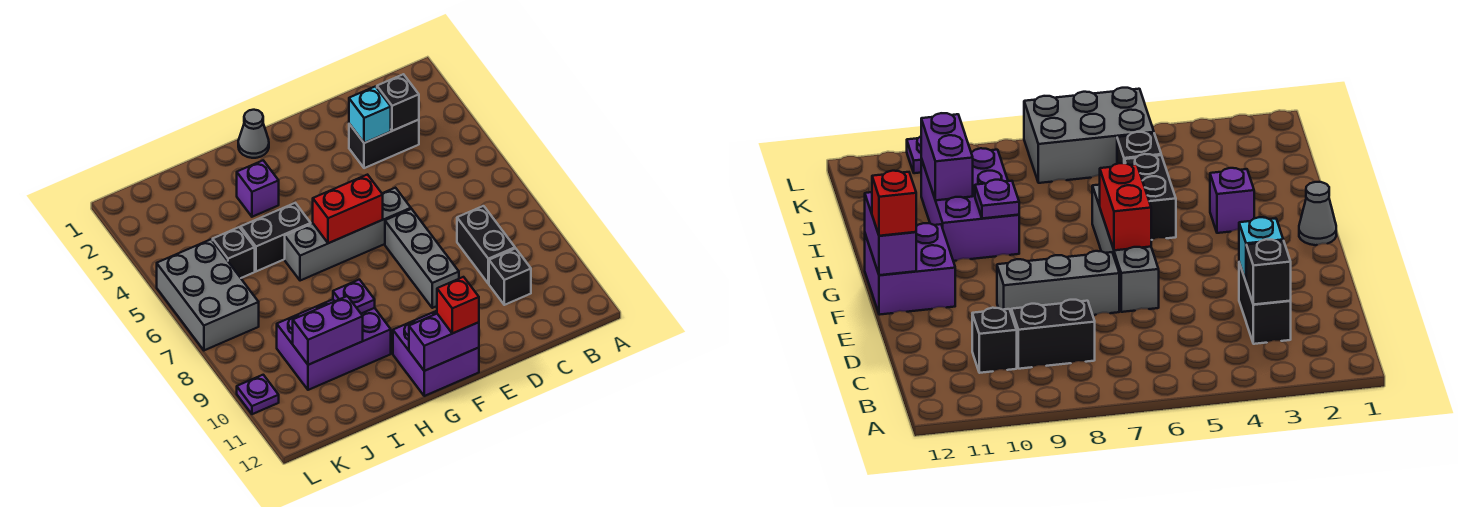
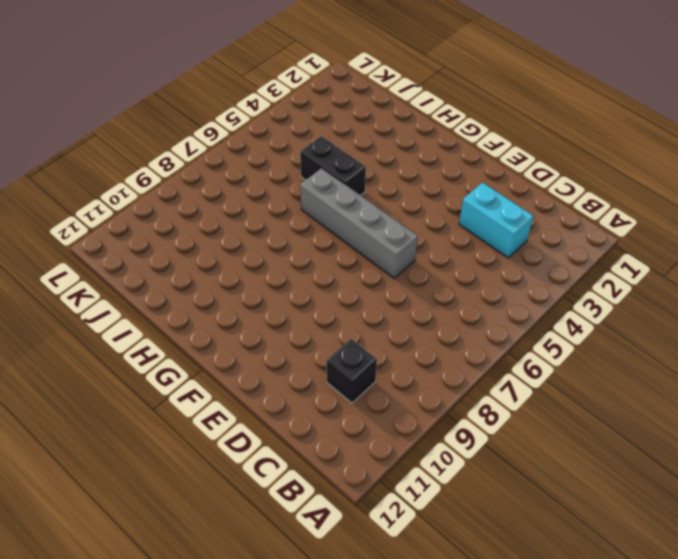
cyan brick C3:D3 level 1 -> black brick C3:D3 level 1
none -> black brick C8:C9 level 1
none -> grey brick E7:E9 level 1
none -> purple brick F11:G12 level 1

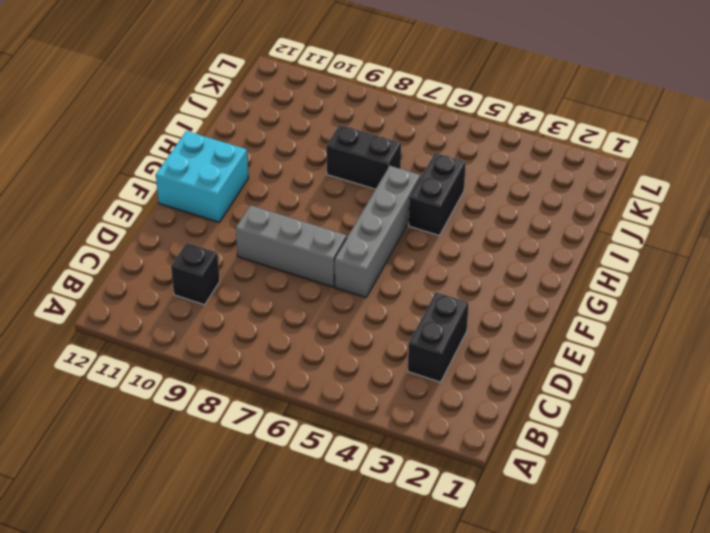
cyan brick F11:G12 level 1 -> purple brick F11:G12 level 1
black brick I7:I8 level 1 -> black brick C8:C9 level 1
none -> grey cone G1 level 1
none -> purple brick H3 level 1
none -> purple brick H9:J10 level 1

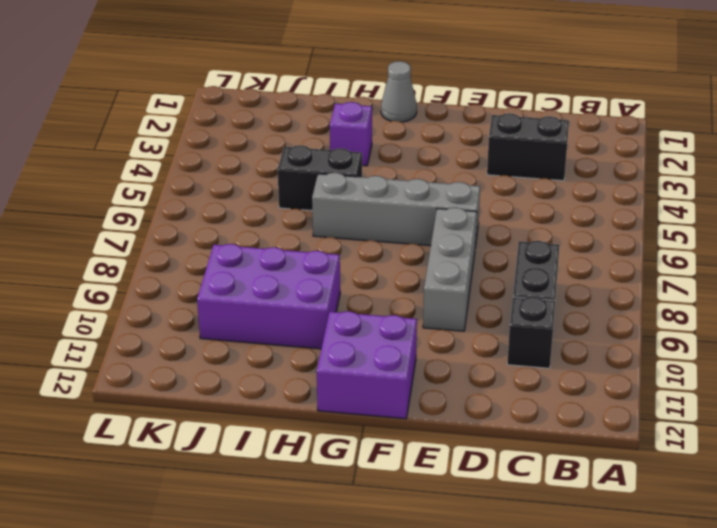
none -> black brick J5 level 1
none -> grey brick K5:L7 level 1
none -> purple plate L10 level 1

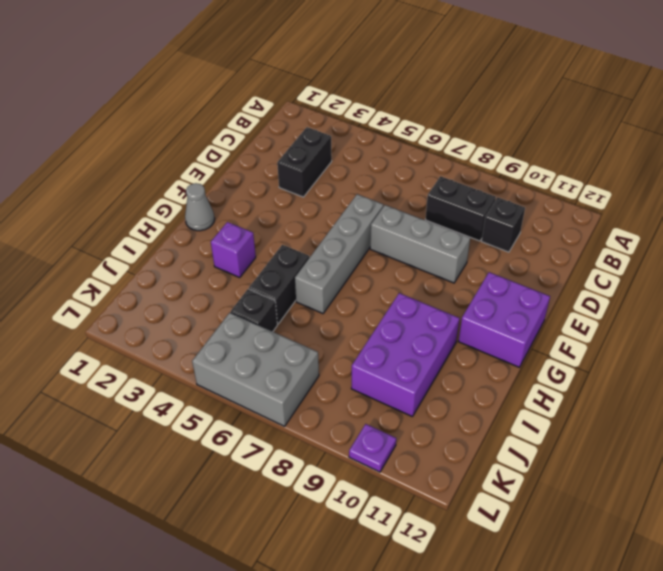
none -> black brick C3 level 2
none -> cyan brick D3 level 2
none -> red brick F6:G6 level 2

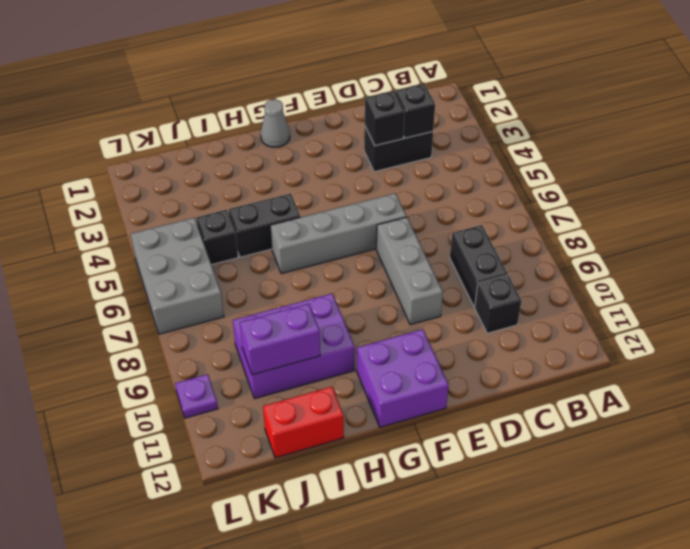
black brick D3 level 2 -> cyan brick D3 level 2
red brick I12:J12 level 1 -> red brick F6:G6 level 2
none -> purple brick H3 level 1
none -> purple brick F12:G12 level 2
none -> purple plate H9 level 2

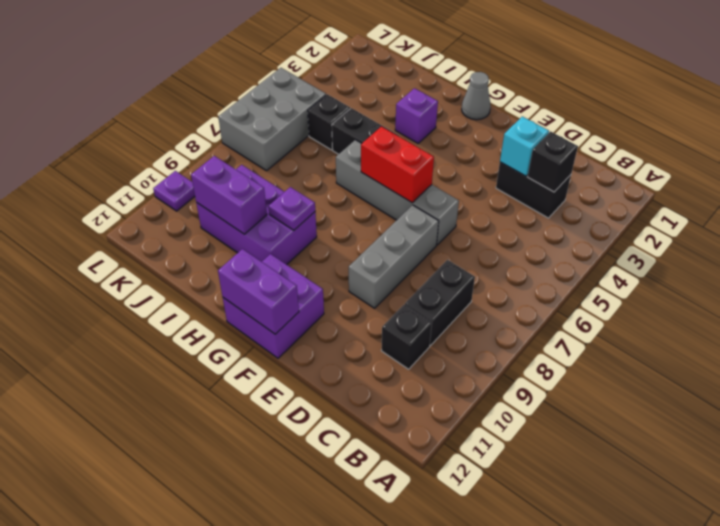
none -> red brick F12 level 3

